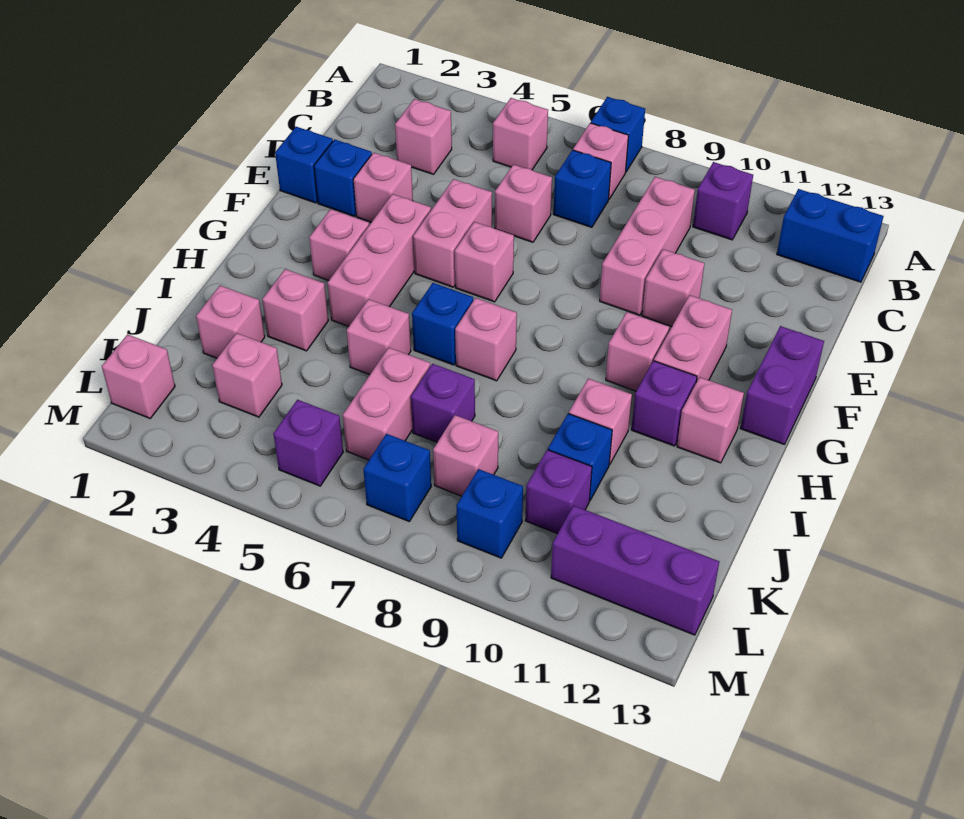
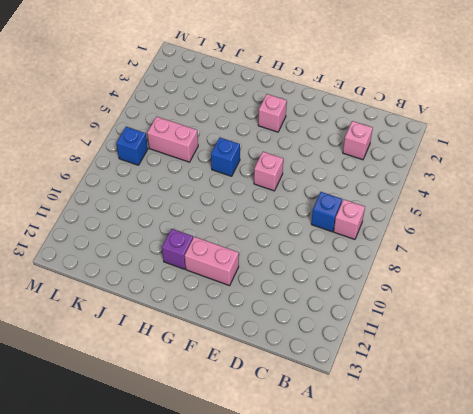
none -> blue brick A7 level 1
none -> pink brick B5 level 1
none -> purple brick B10 level 1
none -> blue brick B12:B13 level 1

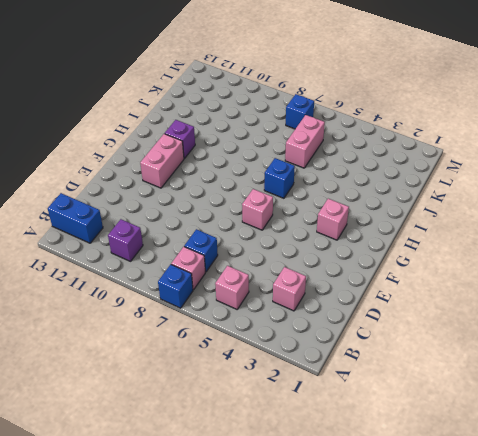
none -> pink brick C9:E9 level 1
none -> pink brick D6 level 1
none -> blue brick E1 level 1
none -> blue brick E2 level 1

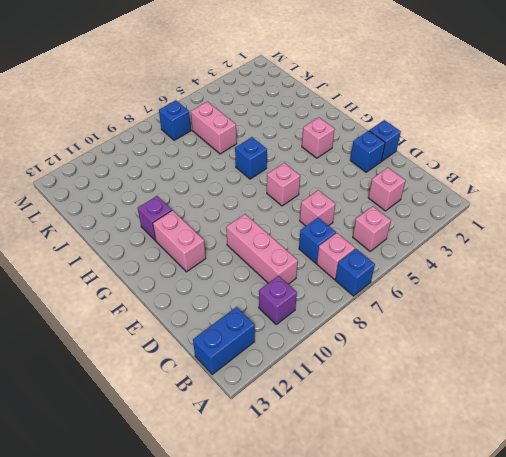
none -> pink brick E3 level 1
none -> pink brick E5:F5 level 1
none -> pink brick E10 level 1
none -> pink brick F4:H4 level 1

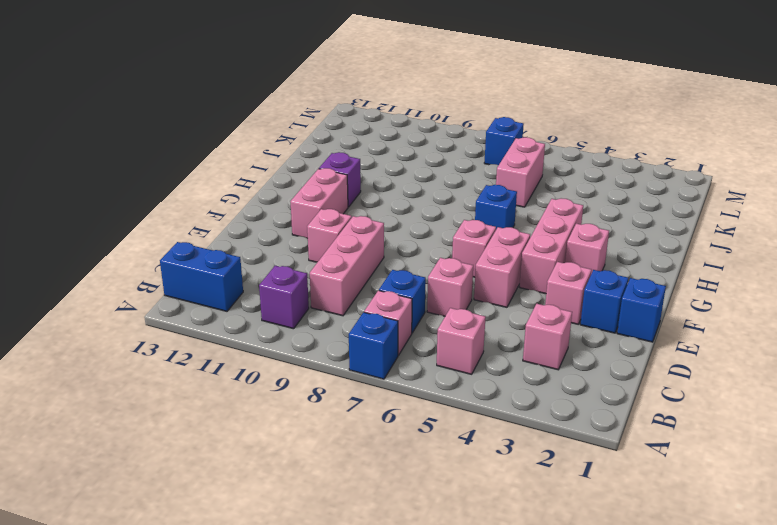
none -> purple brick F13:G13 level 1
none -> pink brick G10 level 1
none -> pink brick H7 level 1
none -> pink brick H12 level 1

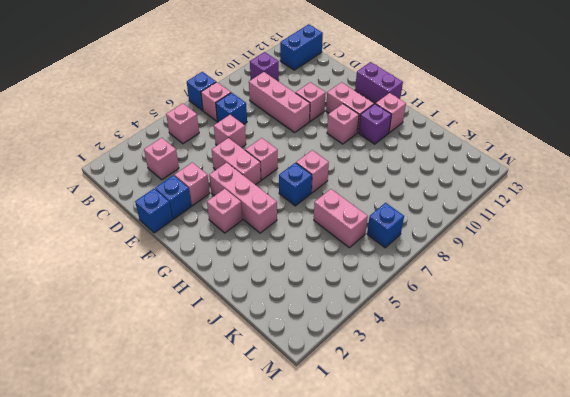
none -> pink brick I3 level 1
none -> pink brick I5 level 1
none -> pink brick I10 level 1
none -> pink brick J2 level 1

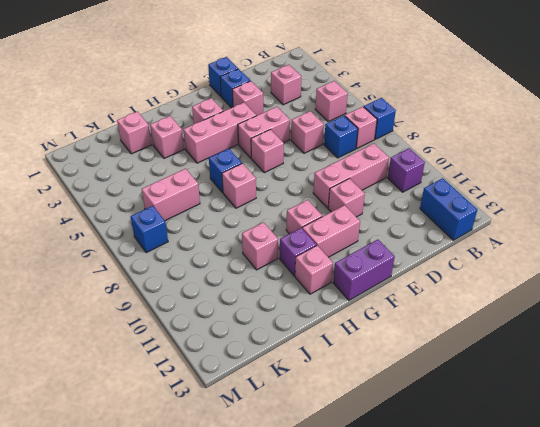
none -> pink brick I5 level 1
none -> purple brick J7 level 1
none -> blue brick J10 level 1
none -> pink brick K3 level 1

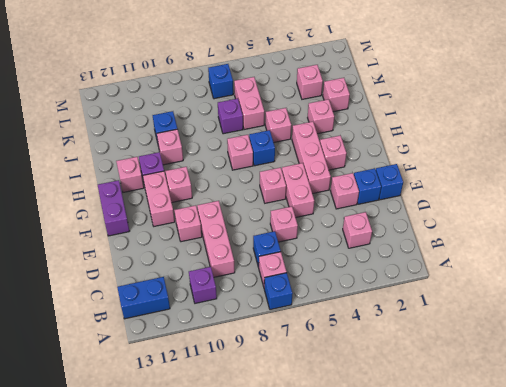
none -> pink brick B5 level 1
none -> pink brick K8 level 1
none -> purple brick K10 level 1
none -> pink brick L1 level 1

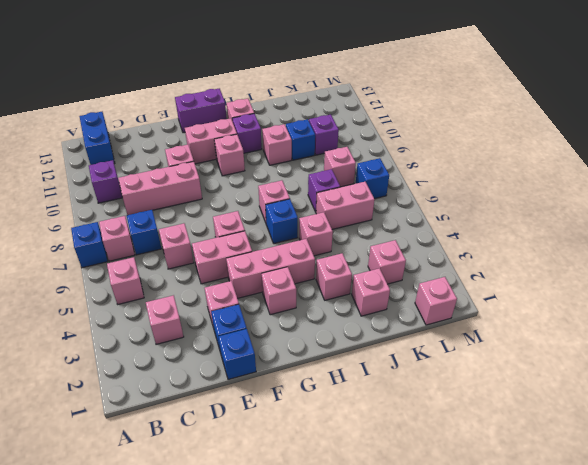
none -> purple brick L5 level 1
none -> blue brick L9 level 1
none -> purple brick L11:L13 level 1

